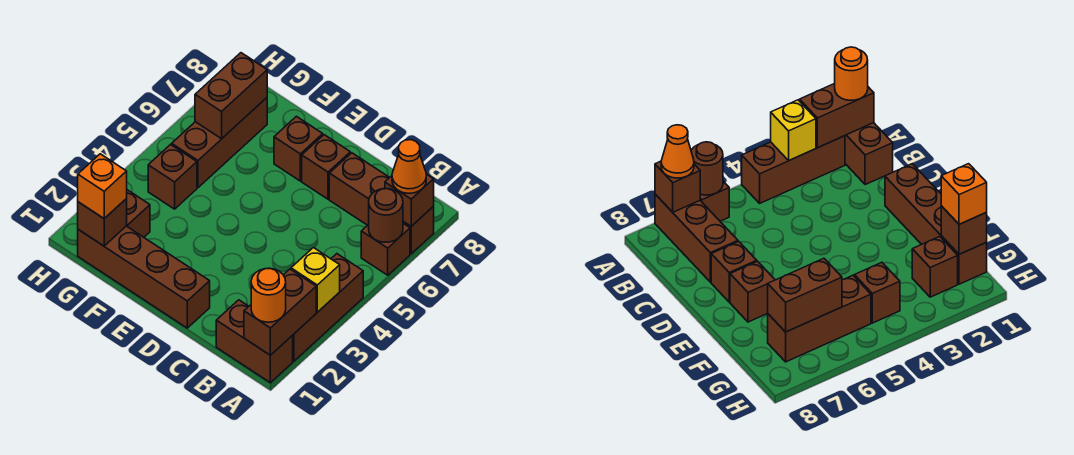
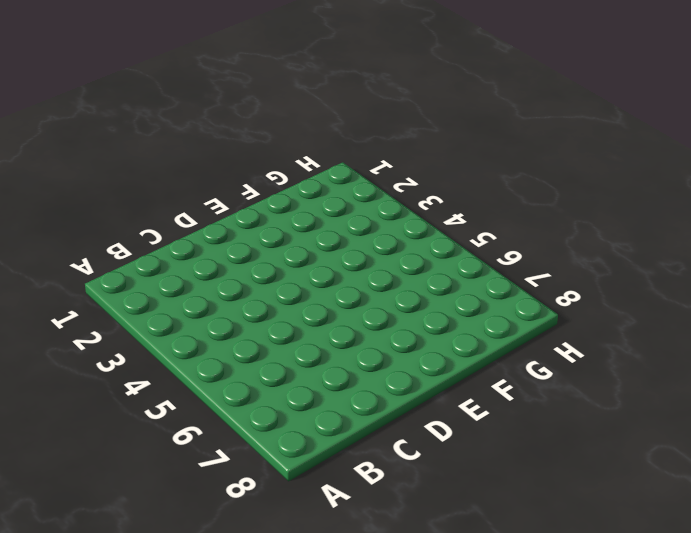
none -> brown brick A1:B1 level 1
none -> brown brick A2:A4 level 1
none -> brown brick A6 level 1

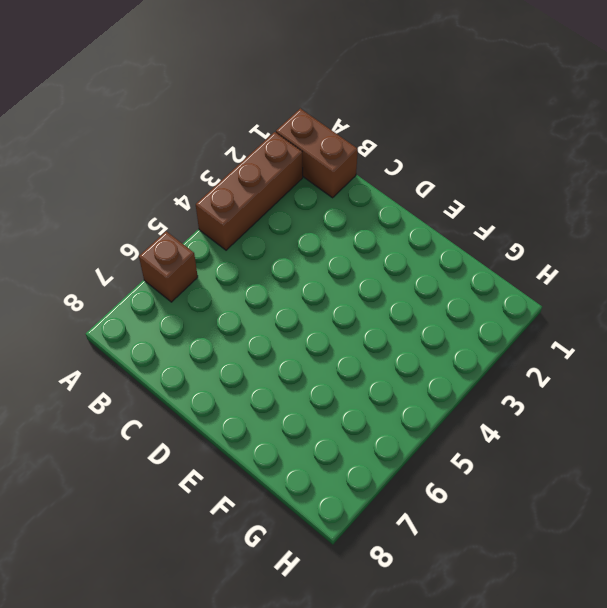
none -> brown brick A7:C7 level 1
none -> brown brick D1:G1 level 1
none -> brown brick D7 level 1

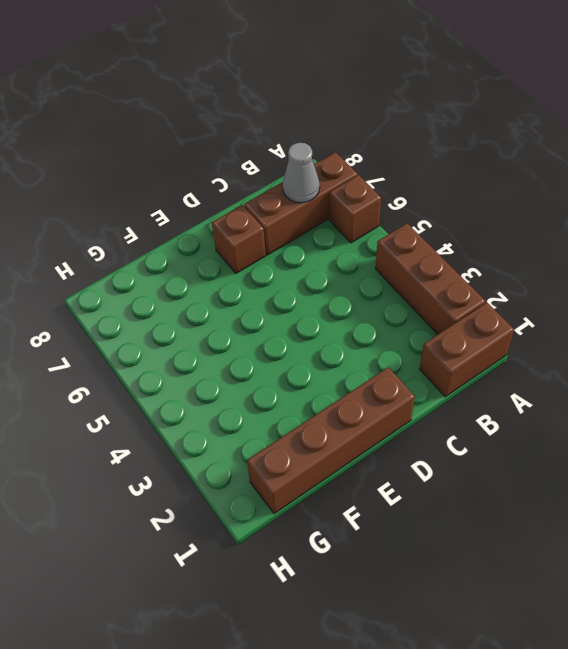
grey cone B7 level 2 -> none
none -> brown brick E7 level 1
none -> brown brick G2 level 1
none -> brown brick G4 level 1

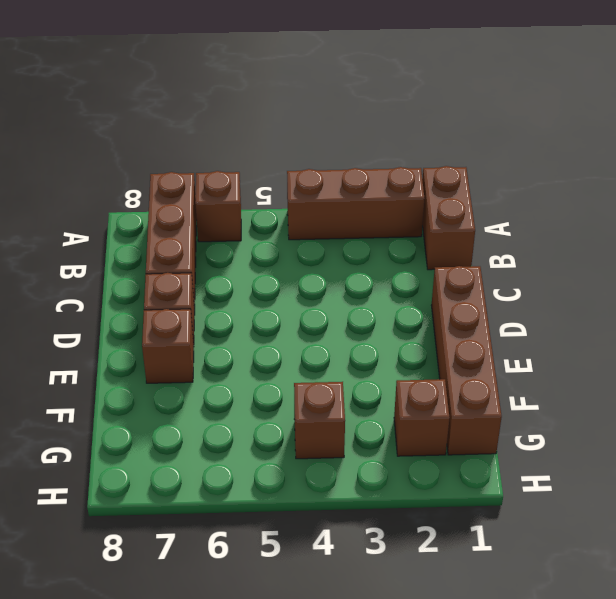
none -> brown brick G5:G7 level 1
none -> brown brick A1:A2 level 2
none -> yellow brick A3 level 2

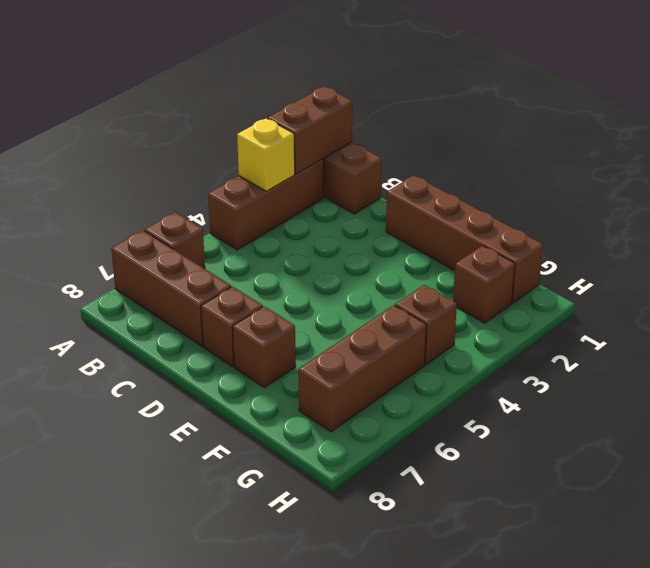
none -> brown round brick A6 level 2
none -> brown brick A7 level 2
none -> brown brick G1 level 2

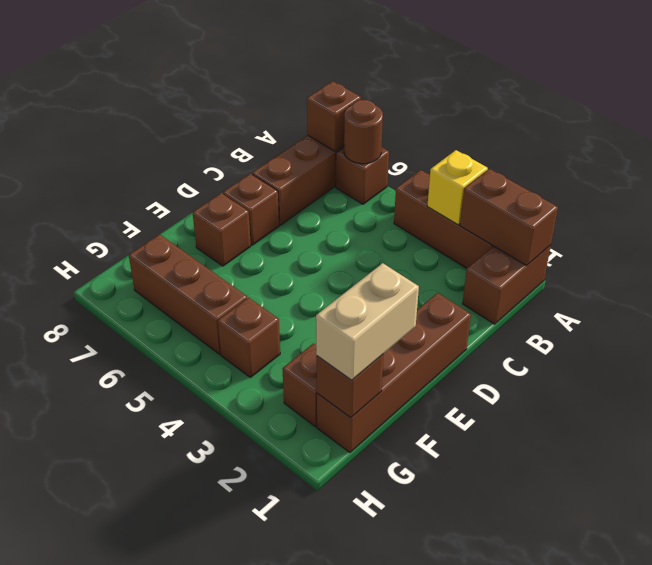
tan brick F1:G1 level 3 -> orange brick G1 level 3
none -> brown brick G6:G7 level 2
none -> orange round brick A1 level 3
none -> orange cone A7 level 3

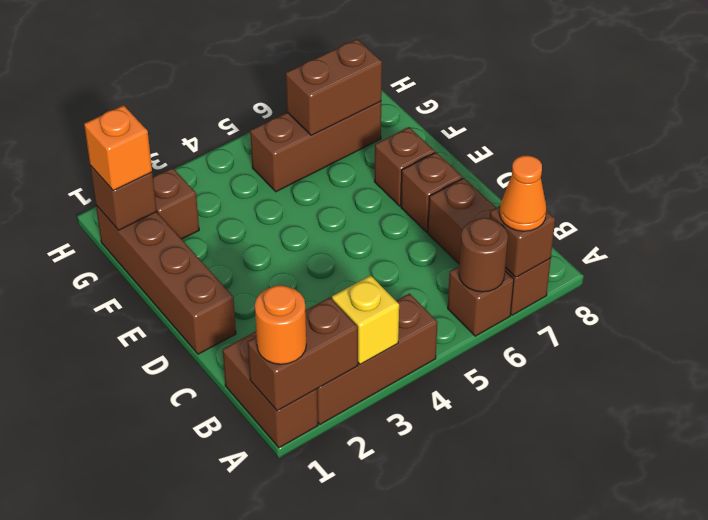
none -> brown brick G4 level 1

